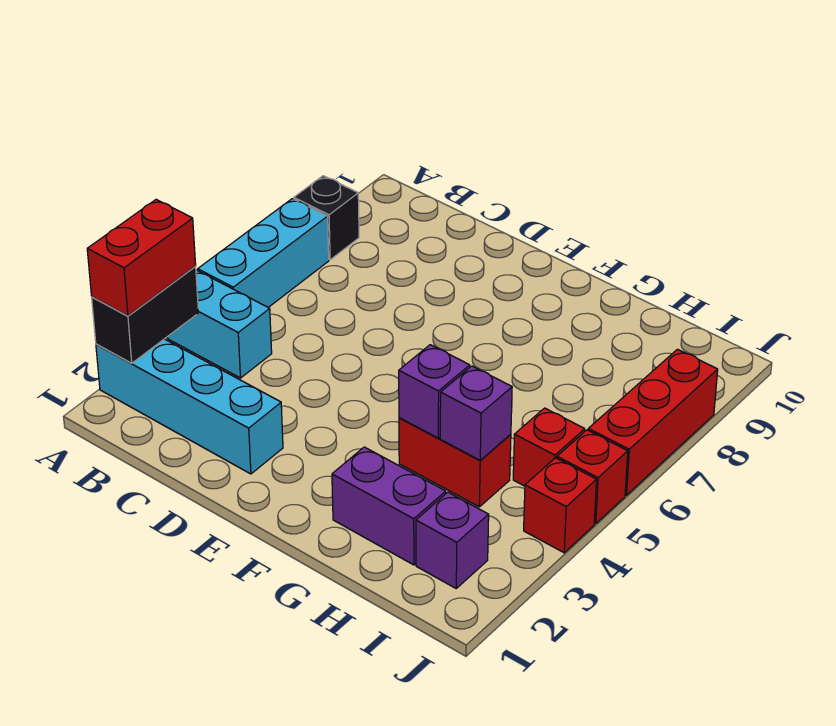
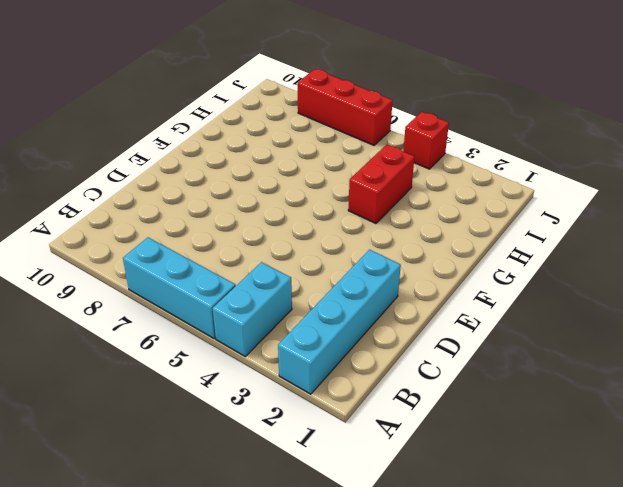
none -> black brick A8 level 1
none -> purple brick G2:H2 level 1
none -> purple brick I2 level 1

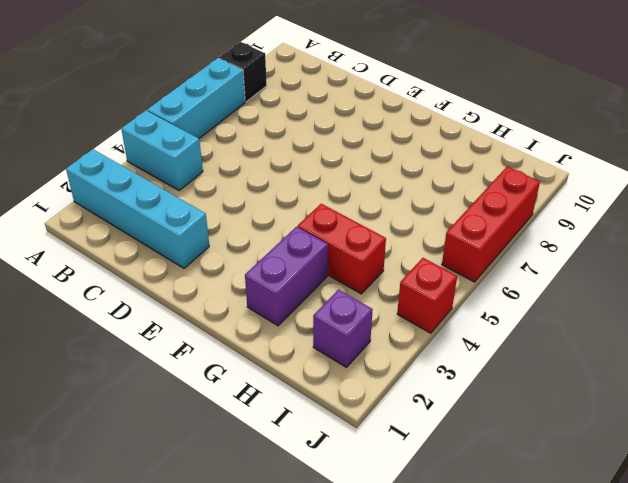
purple brick G2:G3 level 1 -> purple brick G2:H2 level 1
none -> red brick I5 level 1
none -> red brick J5 level 1
none -> black brick A2:A3 level 2

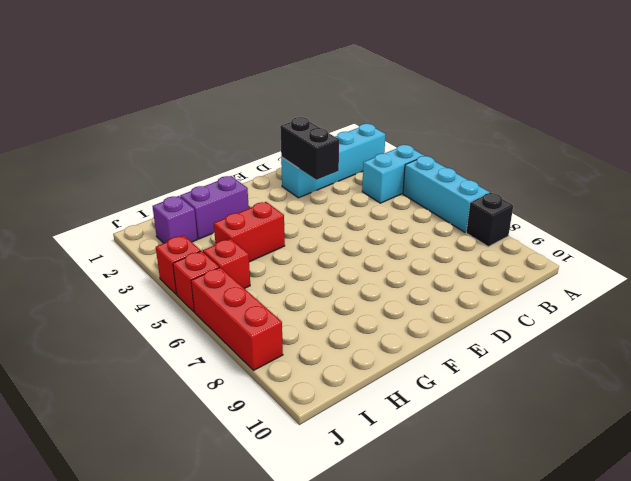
black brick D2:D3 level 2 -> black brick A2:A3 level 2
none -> purple brick G4 level 2
none -> purple brick H4 level 2
none -> red brick A2:A3 level 3

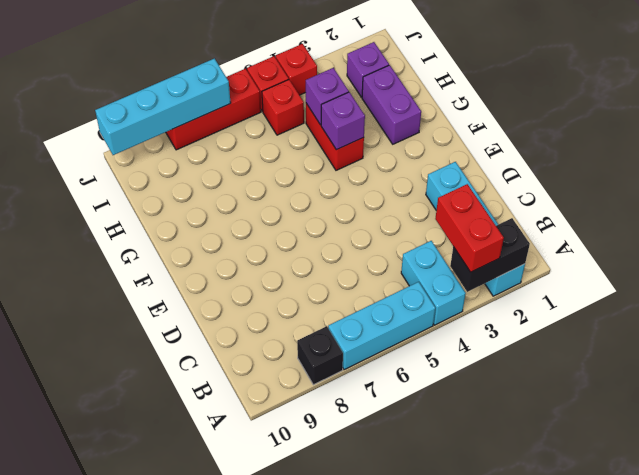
red brick A3:B3 level 3 -> red brick A2:A3 level 3
cyan brick J7:J10 level 2 -> none

